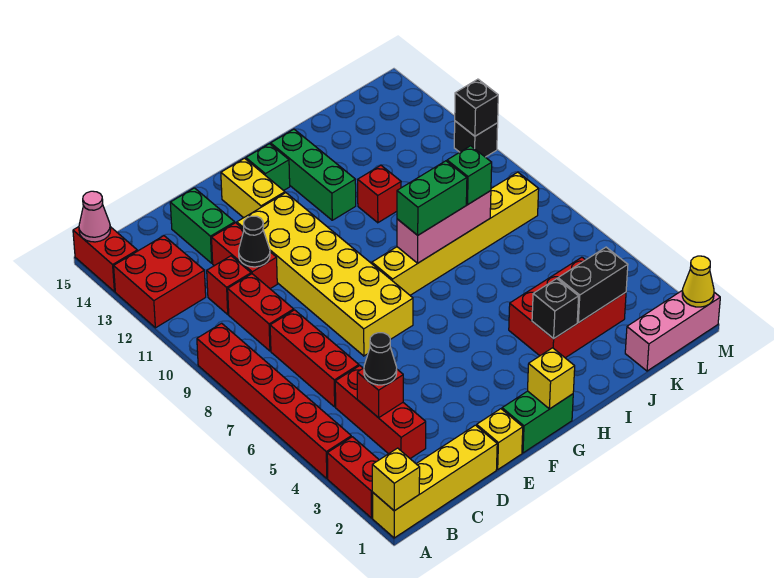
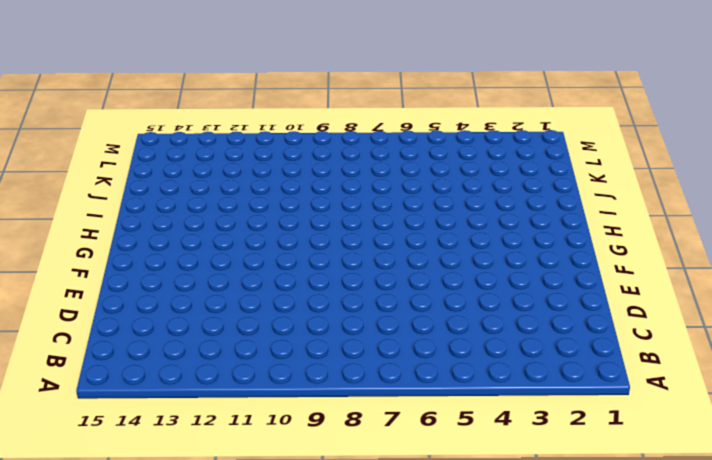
none -> yellow brick A1:D1 level 1
none -> red brick A2:A3 level 1
none -> red brick A4:A9 level 1
none -> red brick A12:B13 level 1

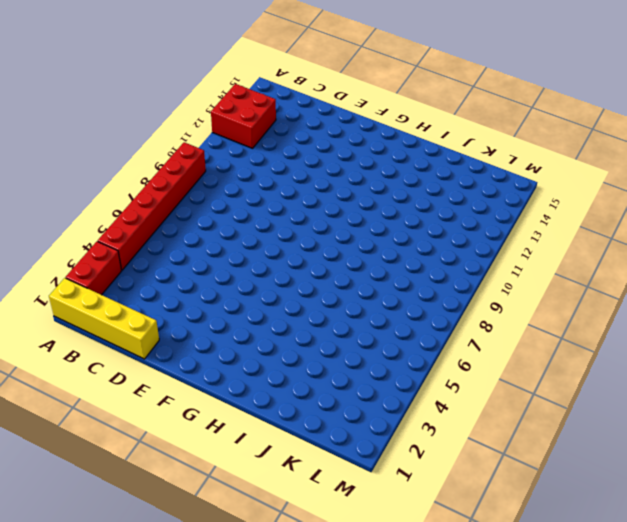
none -> red brick A14:A15 level 1
none -> red brick C3:C5 level 1
none -> red brick C6:C8 level 1
none -> red brick C9:C10 level 1

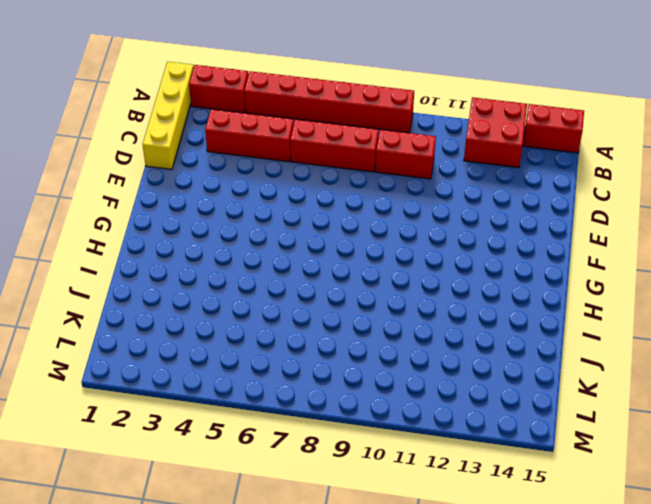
none -> red brick C11 level 1
none -> red brick D11:D12 level 1
none -> green brick D13:D14 level 1
none -> yellow brick E1 level 1

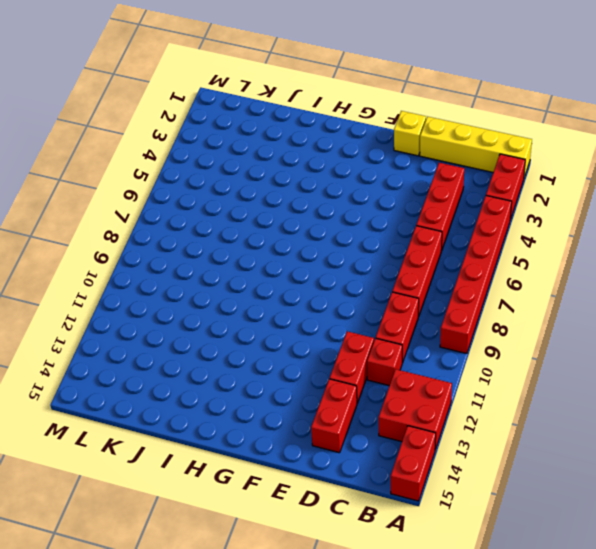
red brick D13:D14 level 1 -> green brick D13:D14 level 1
none -> yellow brick E7:F12 level 1
none -> green brick F1:G1 level 1
none -> yellow brick F13:F14 level 1
none -> yellow brick G8:L8 level 1

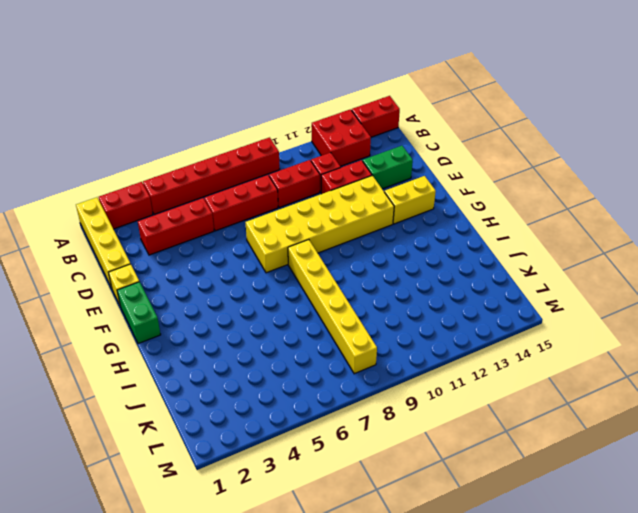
none -> green brick G14 level 1
none -> green brick H12:H14 level 1
none -> red brick I3:K4 level 1
none -> red brick I11 level 1

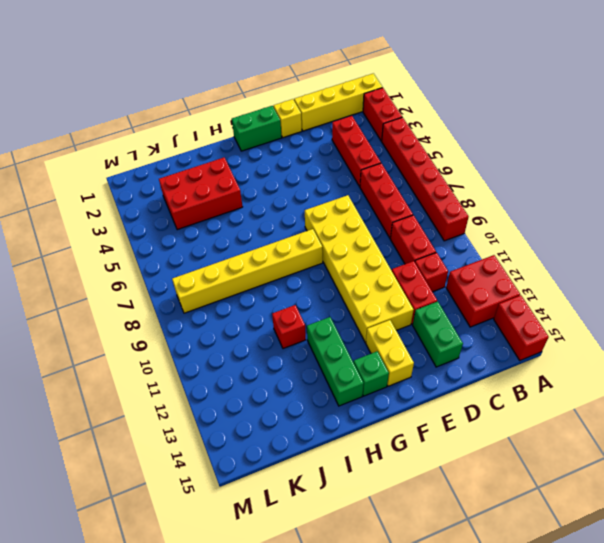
none -> pink brick K1:M1 level 1
none -> black brick M11 level 1
none -> yellow brick A1 level 2
none -> pink cone A15 level 2

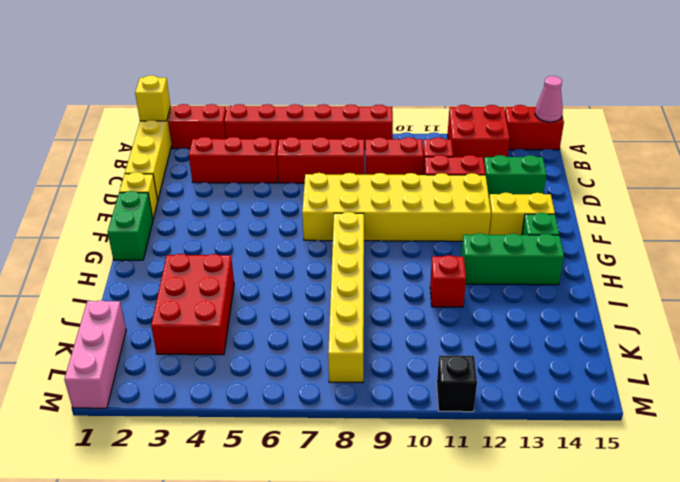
none -> red brick C4 level 2
none -> black cone D11 level 2
none -> yellow brick G1 level 2
none -> pink brick H8:J8 level 2

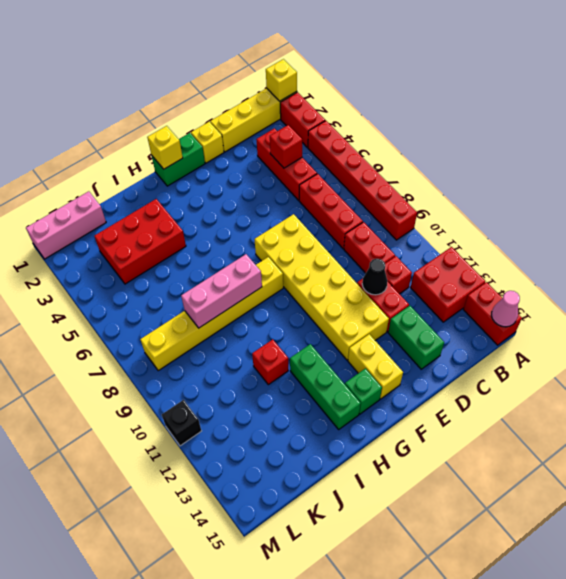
none -> black brick I3 level 2
none -> black brick J3:K3 level 2
none -> yellow cone M1 level 2
none -> black brick M11 level 2

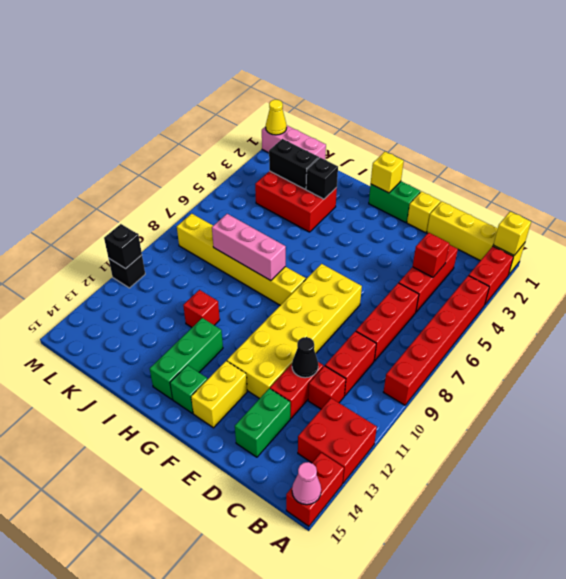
none -> black cone C4 level 3
none -> green brick H8:I8 level 3
none -> green brick J8 level 3

